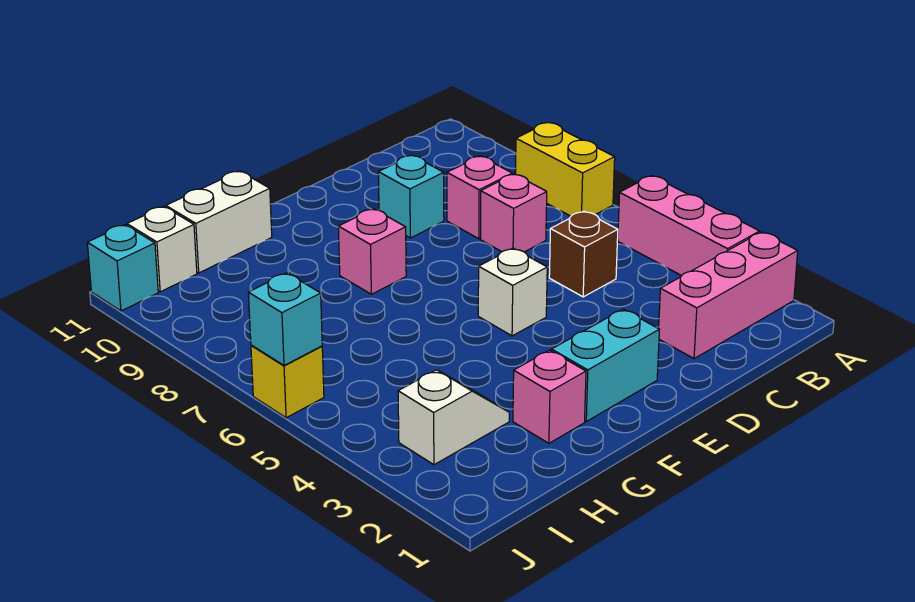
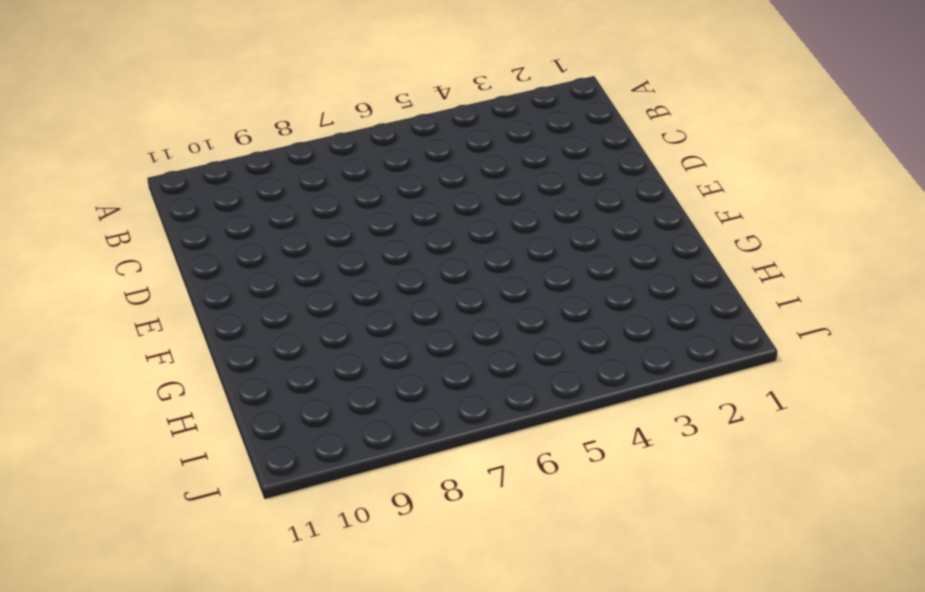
none -> pink brick A2:C2 level 1
none -> pink brick A3:A5 level 1
none -> yellow brick A7:A8 level 1

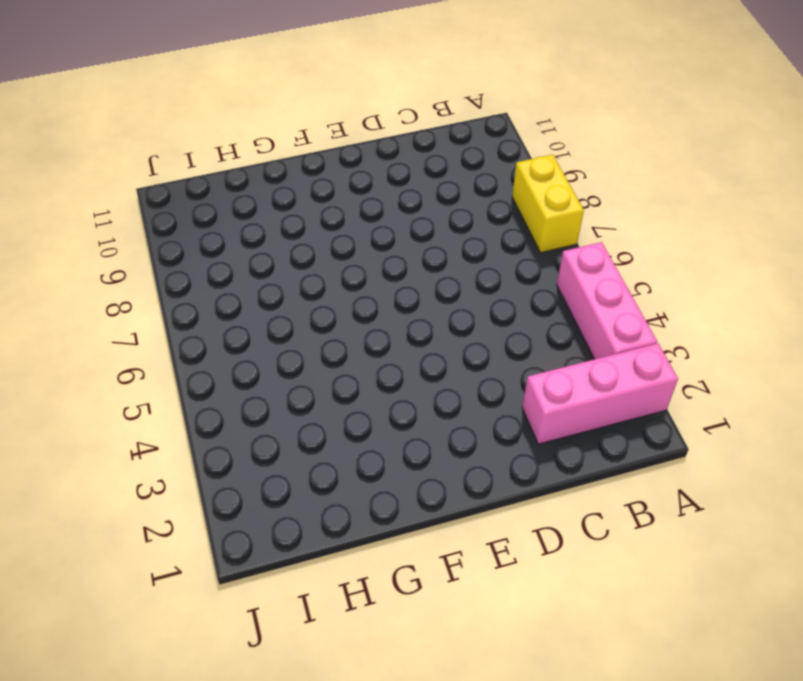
none -> brown brick C5 level 1
none -> pink brick C7 level 1
none -> pink brick C8 level 1

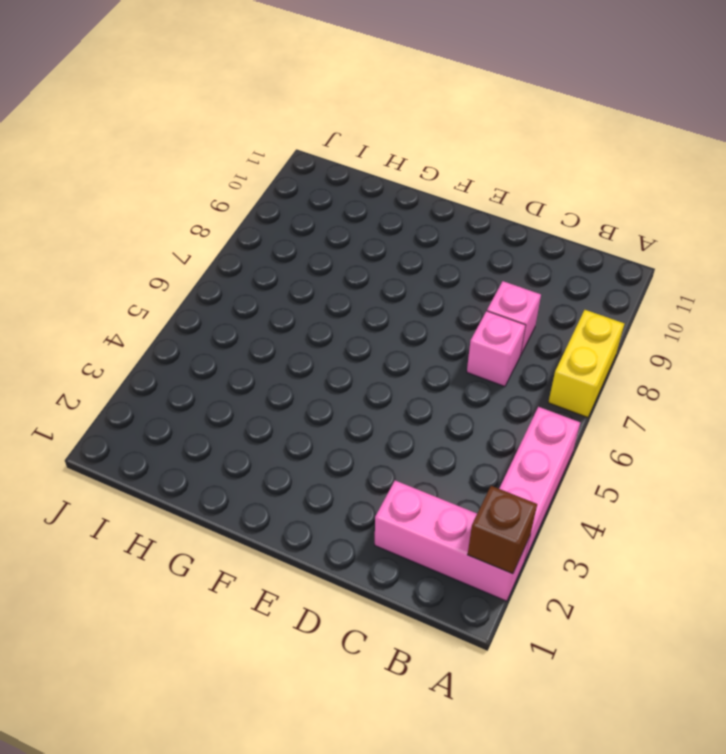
brown brick A2 level 2 -> brown brick C5 level 1
none -> cyan brick D9 level 1
none -> cyan brick E2:F2 level 1
none -> white brick E5 level 1

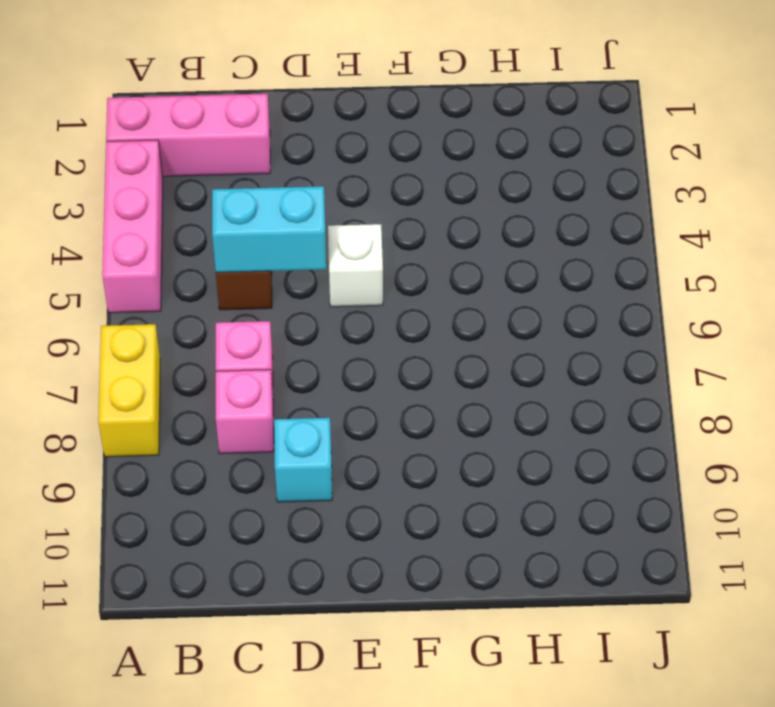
cyan brick C5:D5 level 2 -> cyan brick E2:F2 level 1
none -> pink brick F8 level 1
none -> pink brick G2 level 1
none -> white brick G11:H11 level 1

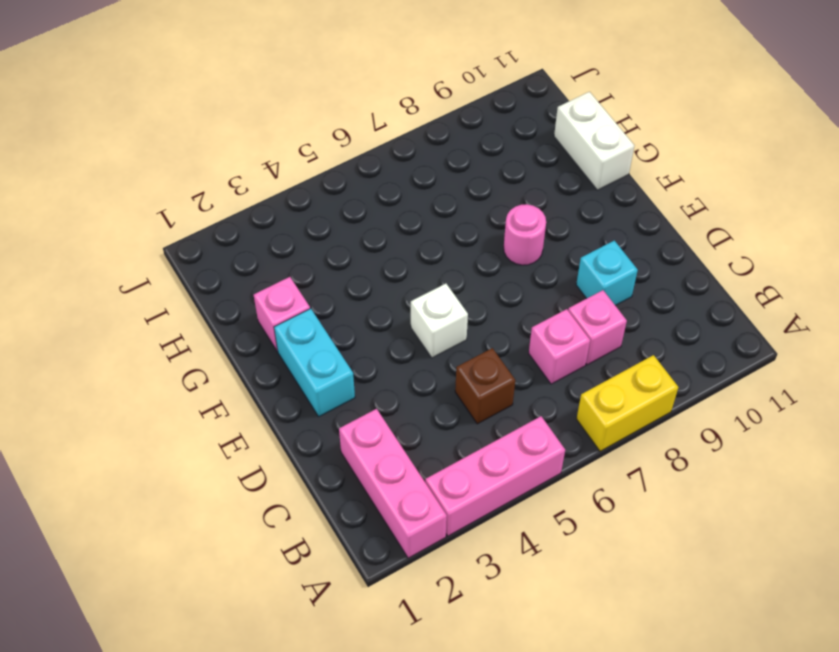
pink round brick F8 level 1 -> pink brick F8 level 1
none -> white slope H3:I3 level 1 top I
none -> white brick I11 level 1
none -> yellow brick J6 level 1

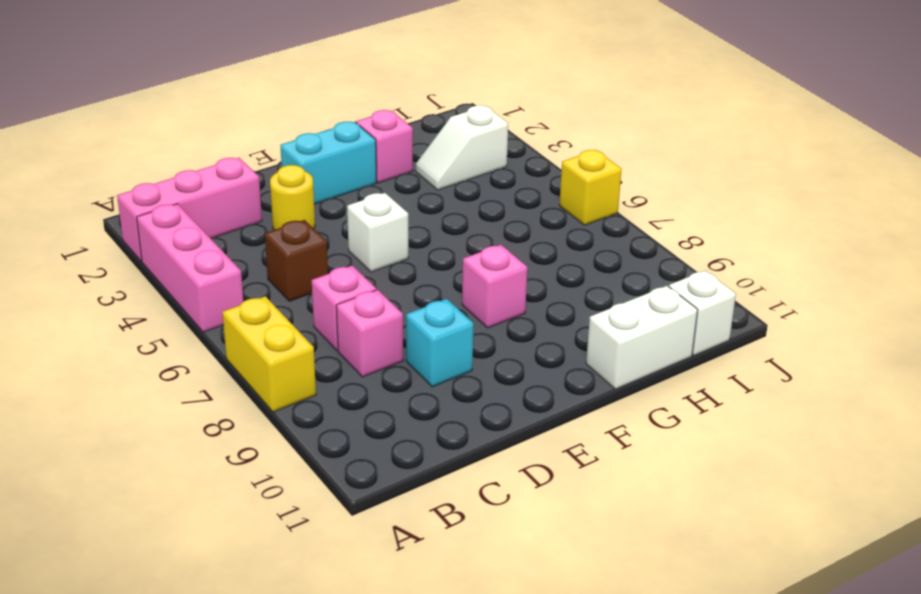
yellow round brick D3 level 1 -> none
none -> cyan brick J11 level 1
none -> cyan brick J6 level 2

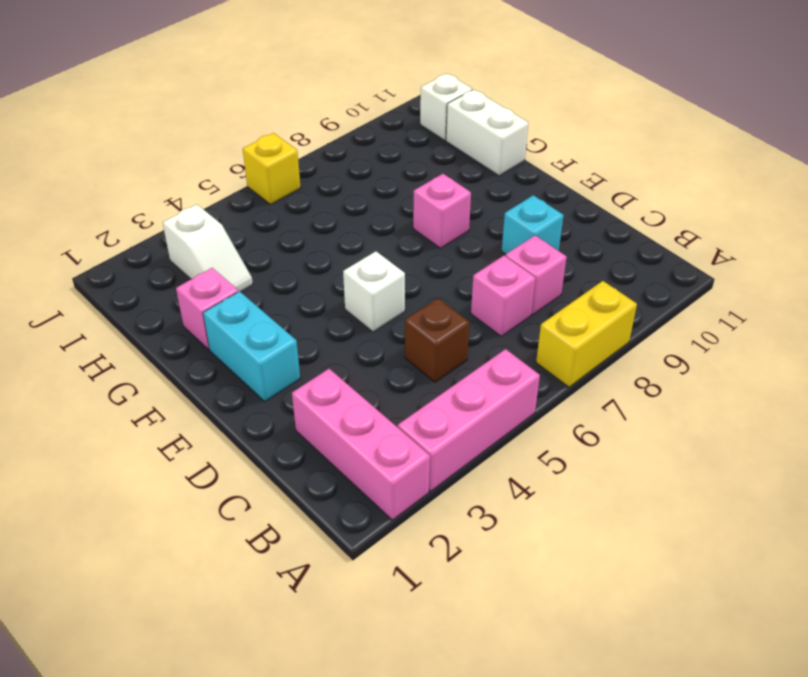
none -> cyan brick J11 level 1
none -> cyan brick J6 level 2

